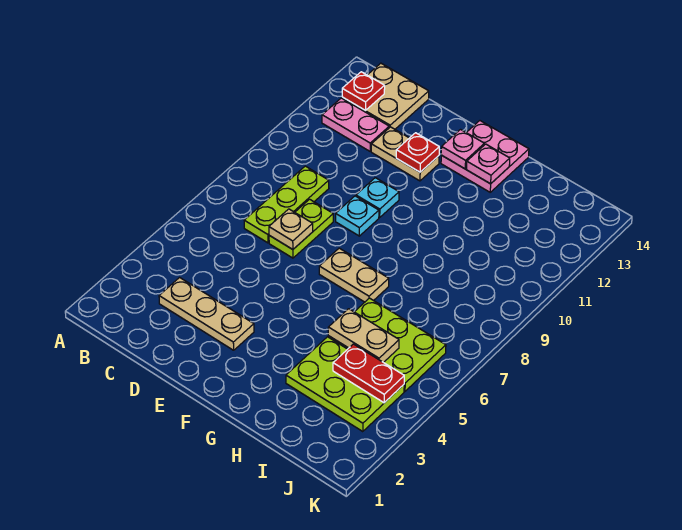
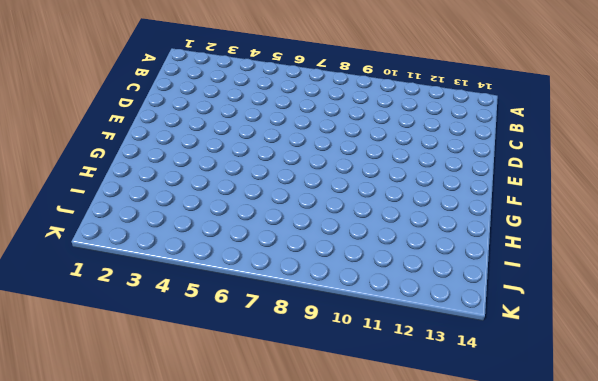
none -> pink plate B12:C12 level 1
none -> tan plate B13:C14 level 1
none -> tan plate C3:E3 level 1

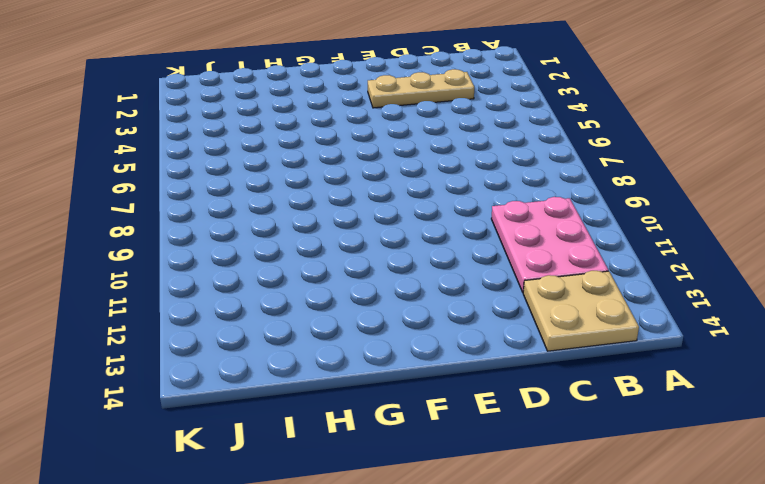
pink plate B10:C12 level 1 -> pink plate B12:C12 level 1
none -> lime plate C7:C9 level 1
none -> lime plate D7:D8 level 1
none -> tan plate D12:E12 level 1

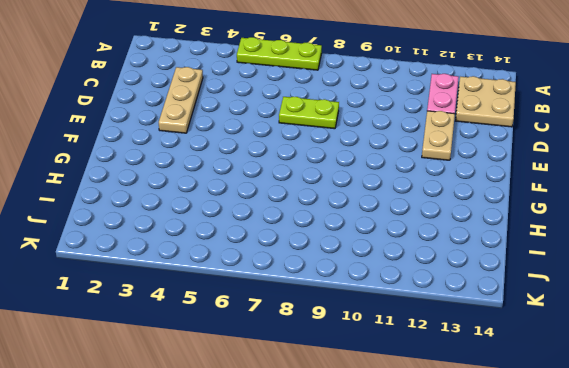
lime plate A5:A7 level 1 -> lime plate C7:C9 level 1
none -> cyan plate E9 level 1
none -> cyan plate E10 level 1
none -> tan plate F7:G7 level 1

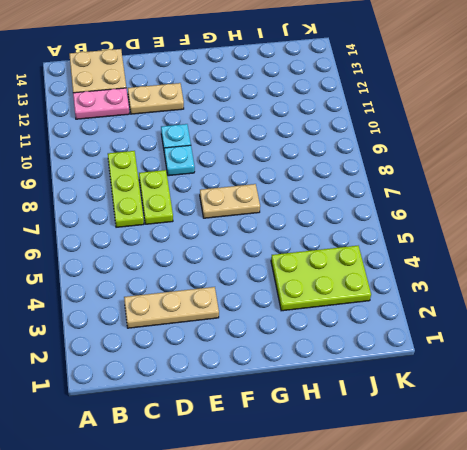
none -> pink plate F13:G14 level 1
none -> lime plate H5:J6 level 1
none -> red plate B13 level 2

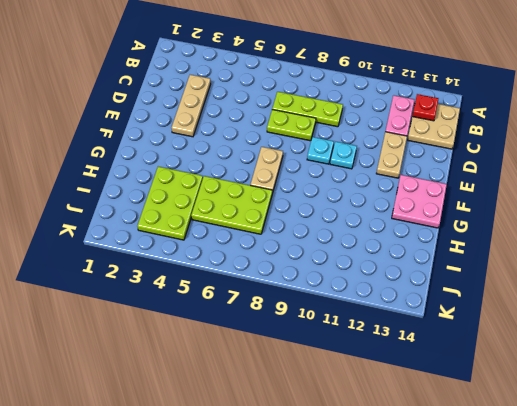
lime plate H5:I7 level 1 -> lime plate H5:J6 level 1
none -> tan plate D7 level 2
none -> red plate E12 level 2
none -> pink plate F13 level 2

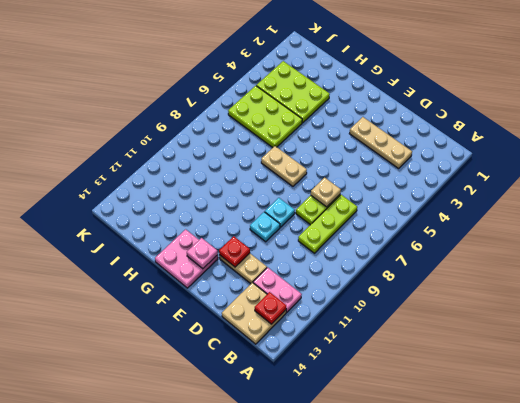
none -> pink plate G13 level 2
none -> tan plate H5:I5 level 2
none -> red plate I4:J4 level 2

